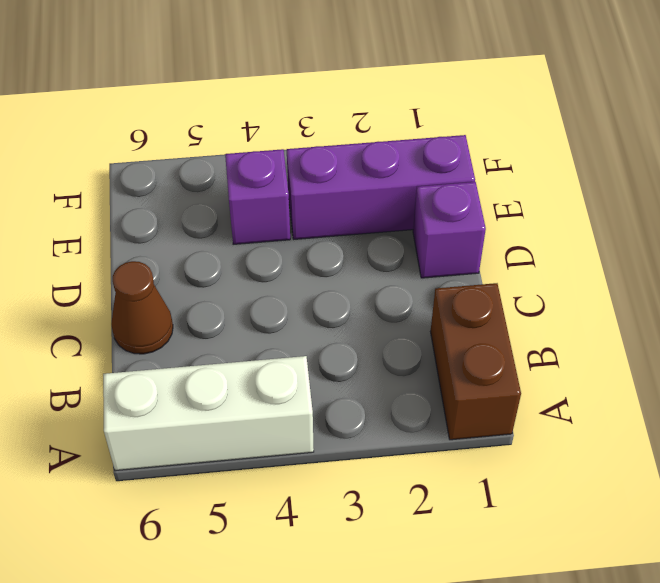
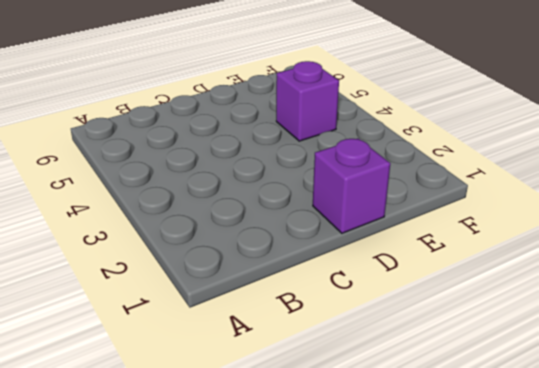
none -> brown brick A1:B1 level 1
none -> white brick A4:A6 level 1

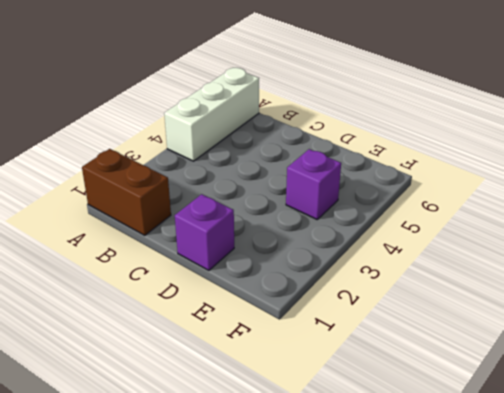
none -> brown cone C6 level 1
none -> purple brick E1:E3 level 1

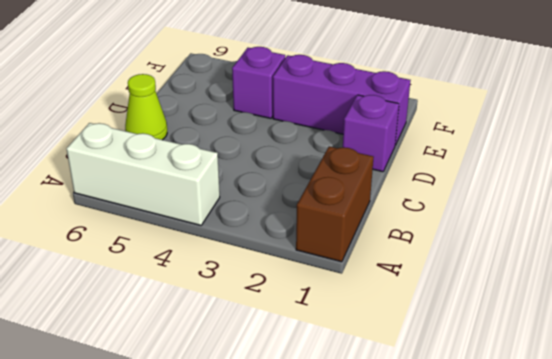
lime cone C6 level 1 -> brown cone C6 level 1

